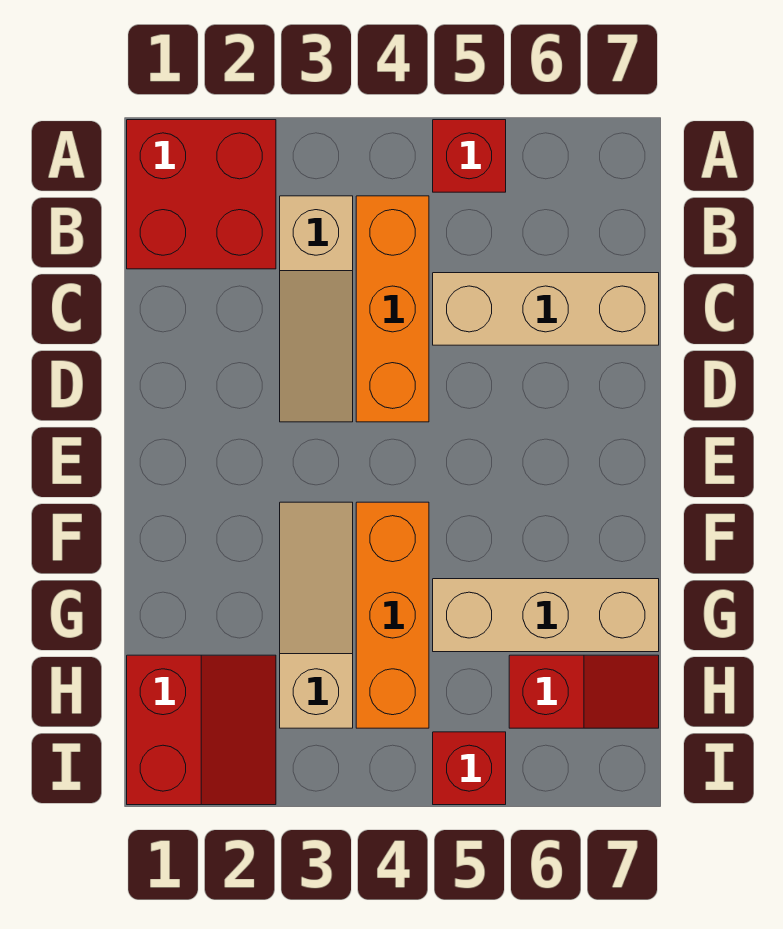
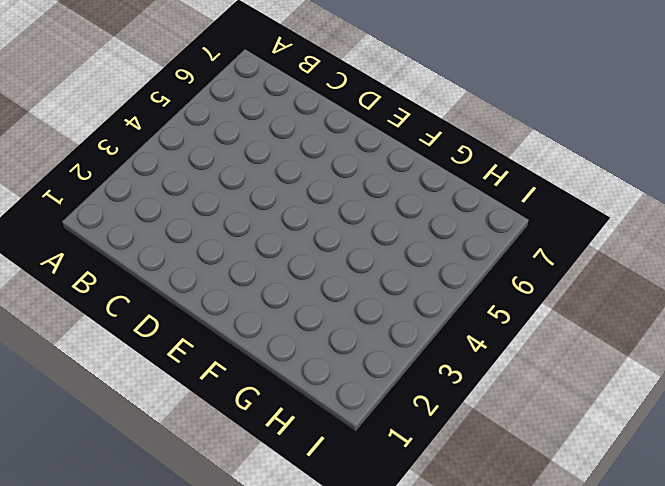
none -> red brick A1:B2 level 1
none -> red brick A5 level 1

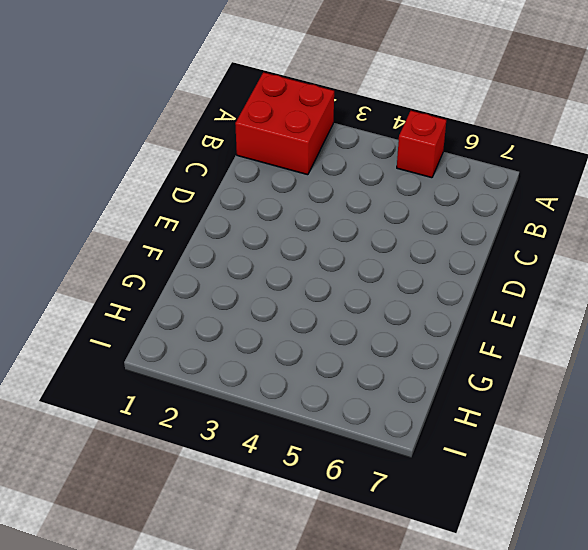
none -> tan slope B3:D3 level 1 top B
none -> orange brick B4:D4 level 1

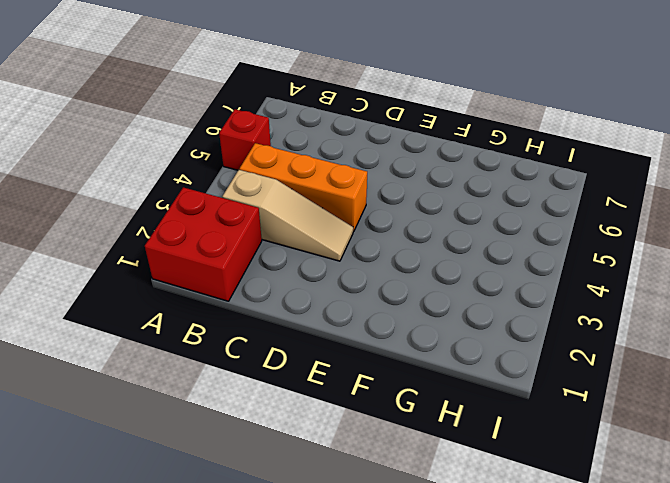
none -> tan brick C5:C7 level 1
none -> tan slope F3:H3 level 1 top H

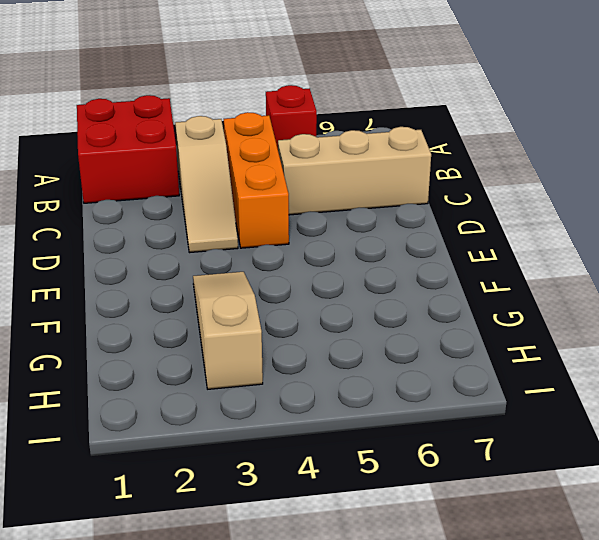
none -> orange brick F4:H4 level 1
none -> tan brick G5:G7 level 1

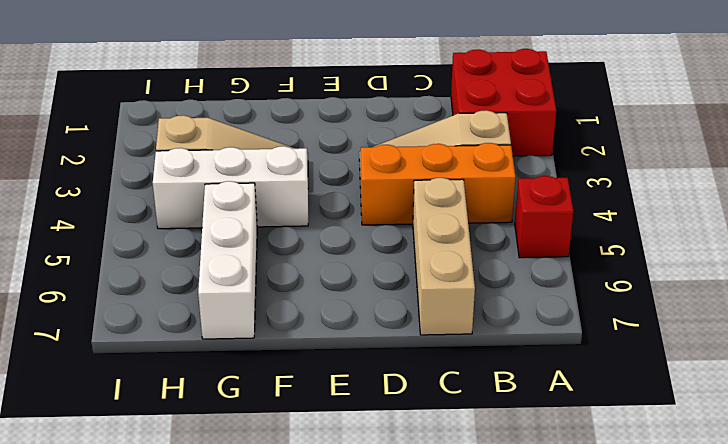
white brick F4:H4 level 1 -> orange brick F4:H4 level 1
white brick G5:G7 level 1 -> tan brick G5:G7 level 1
none -> red slope H1:I2 level 1 top 1
none -> red slope H6:H7 level 1 top 6

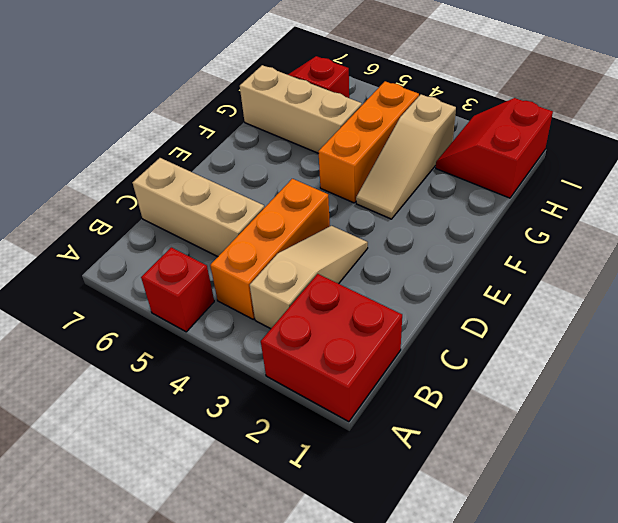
none -> red brick I5 level 1

